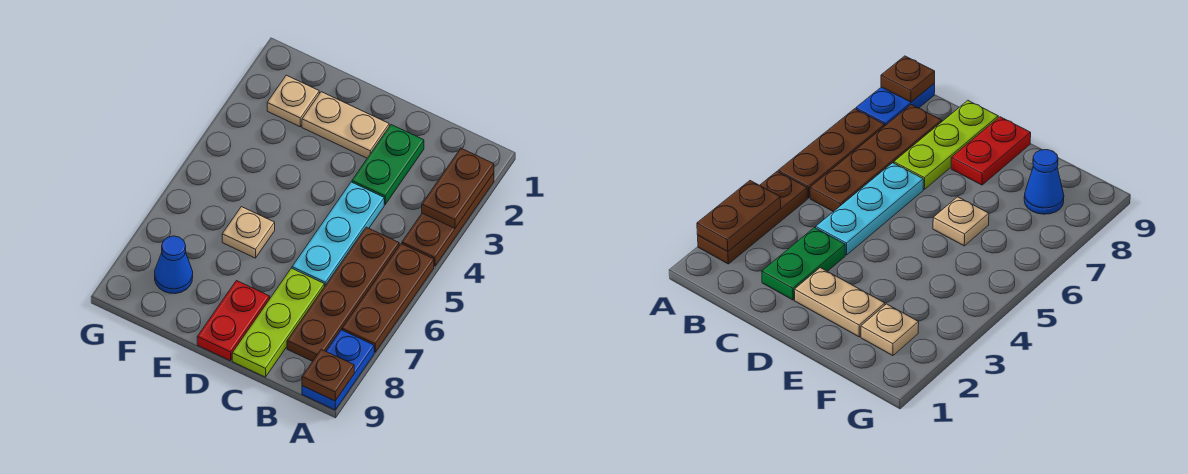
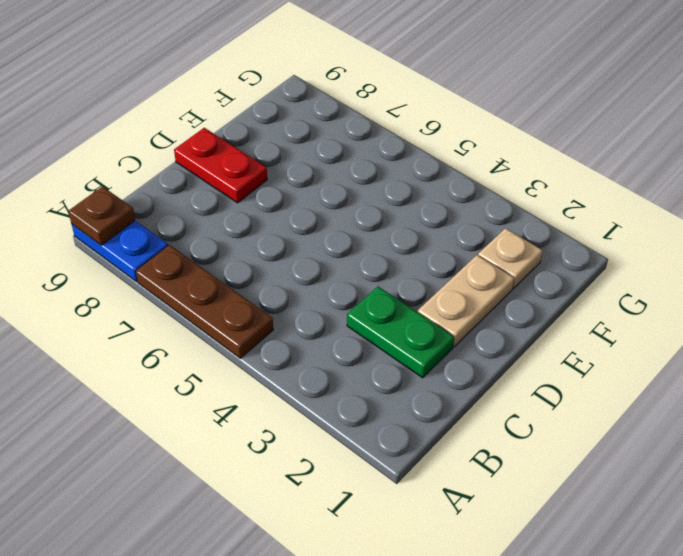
none -> brown plate A2:A4 level 1
none -> brown plate B5:B8 level 1
none -> cyan plate C4:C6 level 1

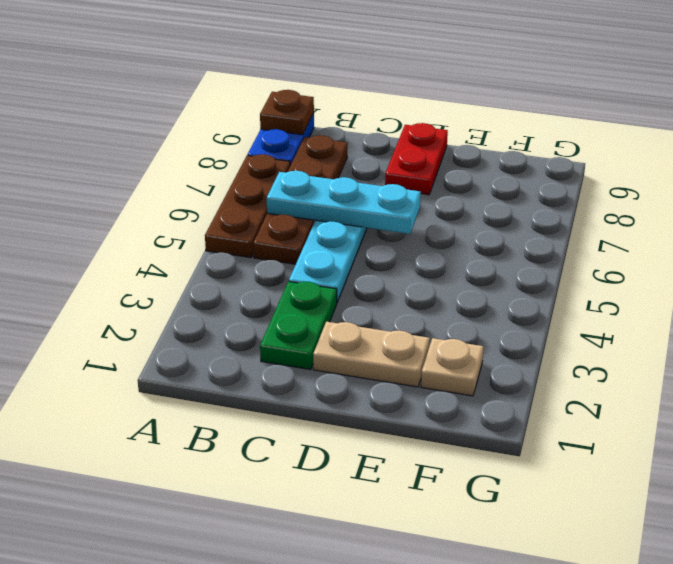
cyan plate B6:D6 level 2 -> none
none -> brown plate A2:A4 level 1
none -> lime plate C7:C9 level 1
none -> tan plate E6 level 1

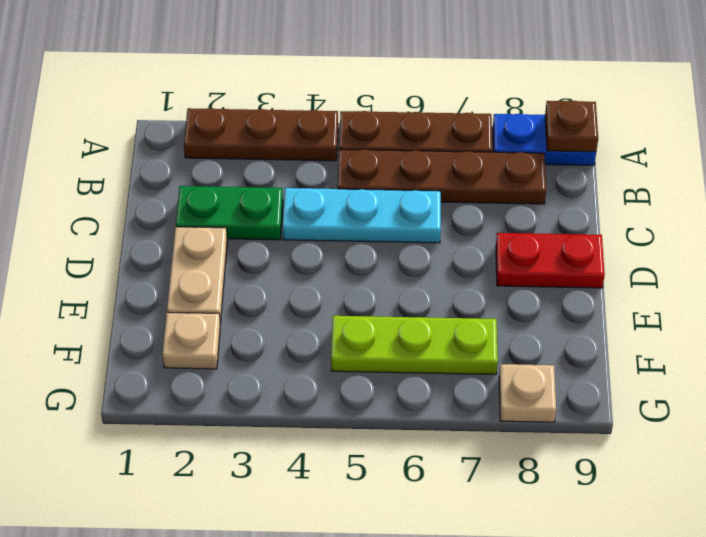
lime plate F5:F7 level 1 -> lime plate C7:C9 level 1
tan plate G8 level 1 -> tan plate E6 level 1
none -> blue cone F8 level 1
none -> brown plate A2:A3 level 2

